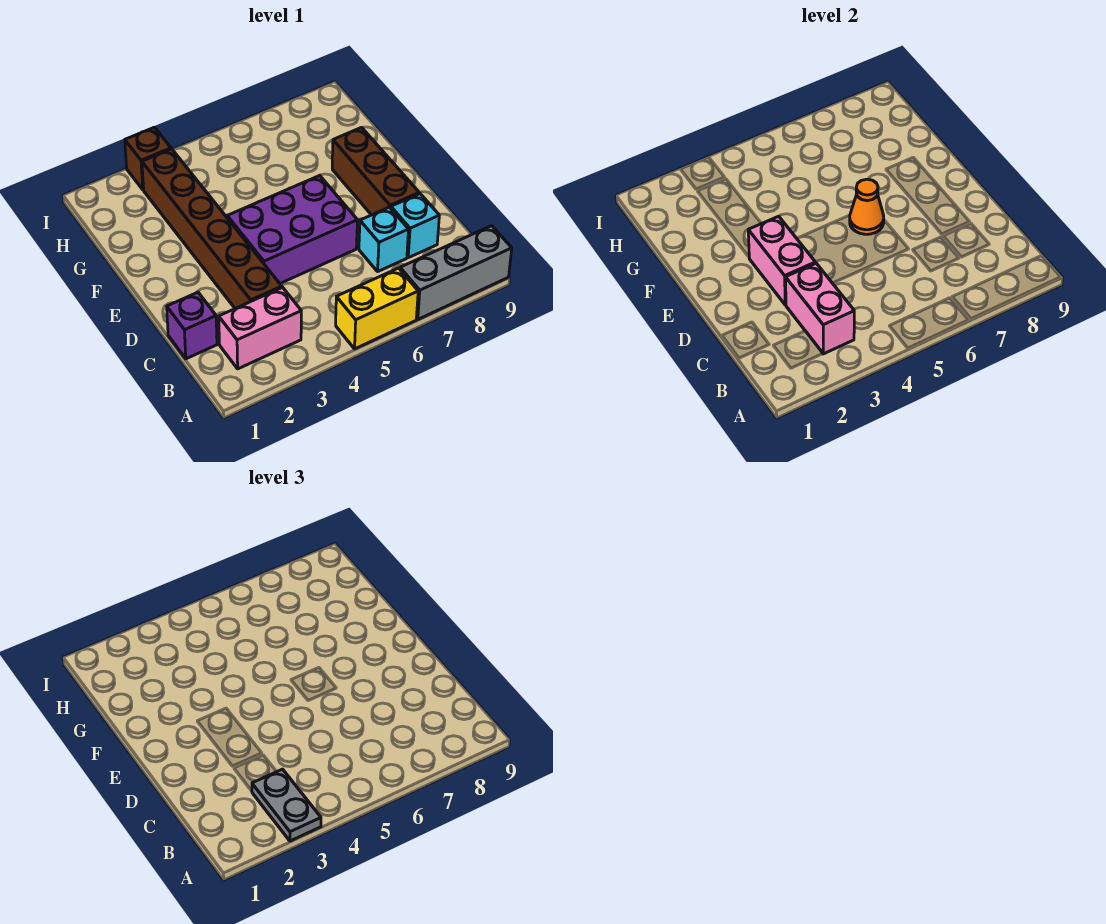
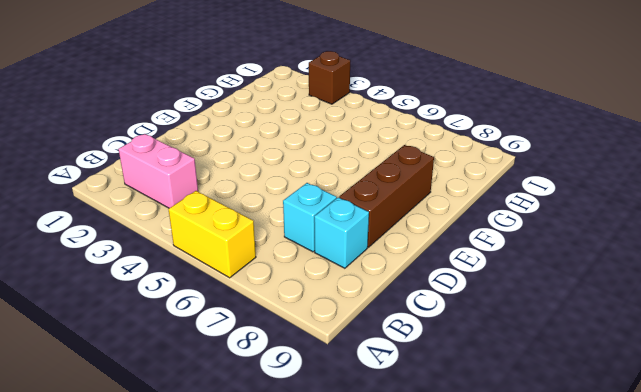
none -> grey brick A7:A9 level 1
none -> purple brick C1 level 1
none -> brown brick C3:H3 level 1

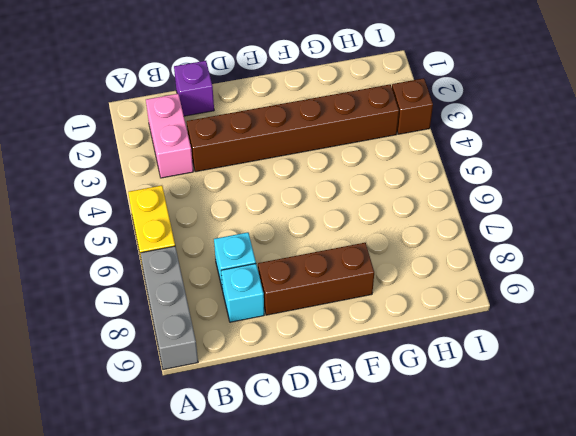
none -> purple brick D4:E6 level 1
none -> pink brick B3:C3 level 2
none -> pink brick D3:E3 level 2

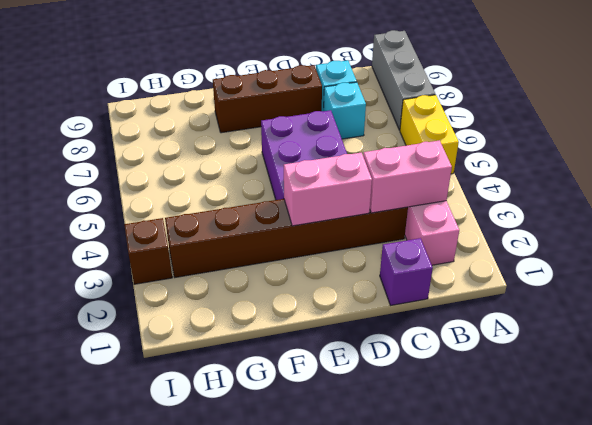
none -> orange cone E6 level 2
none -> grey plate A3:B3 level 3

